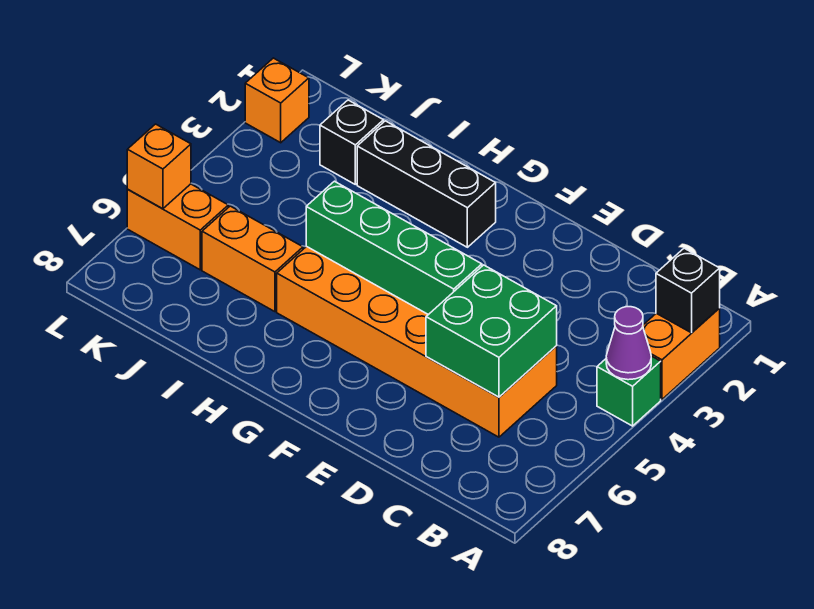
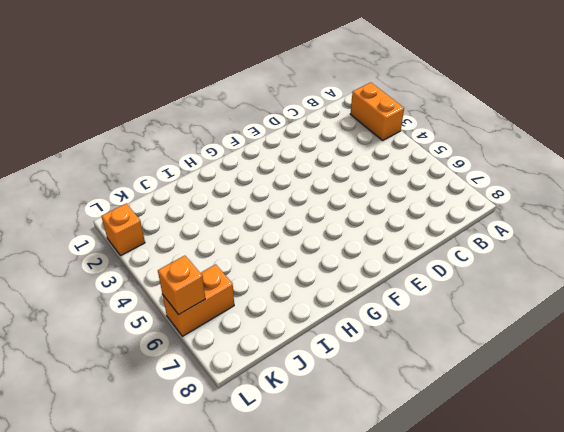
none -> green brick A4 level 1
none -> orange brick C5:H6 level 1
none -> black brick G2:I2 level 1

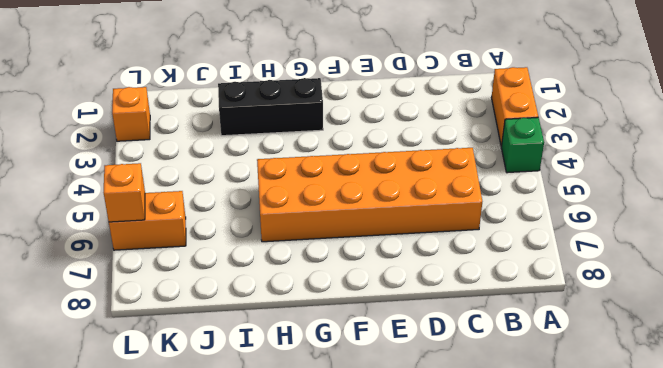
none -> orange brick I6:J6 level 1
none -> black brick J2 level 1
none -> black brick A2 level 2

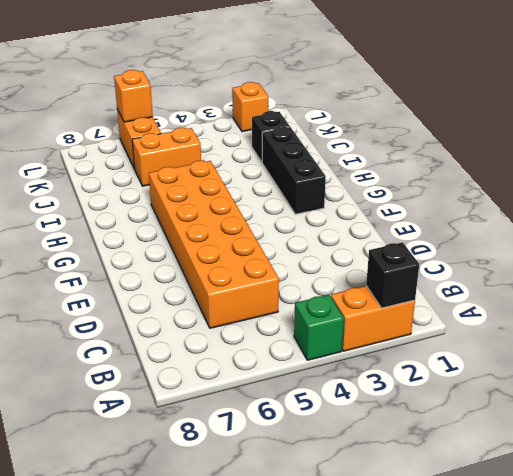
orange brick J5:J6 level 1 -> orange brick I6:J6 level 1
none -> purple cone A4 level 2
none -> green brick C5:D6 level 2
none -> green brick E5:H5 level 2

